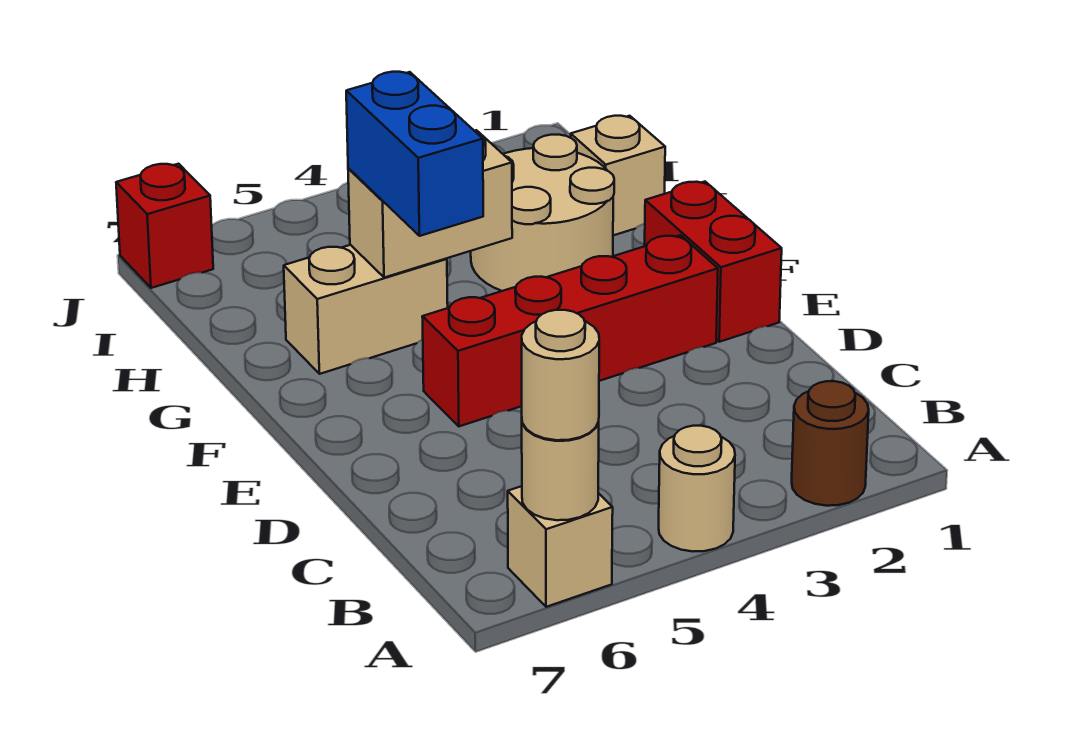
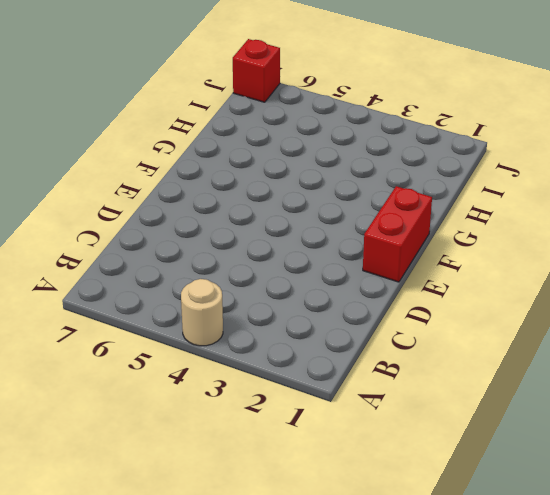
none -> brown round brick A2 level 1
none -> tan brick A6 level 1
none -> red brick E2:E5 level 1

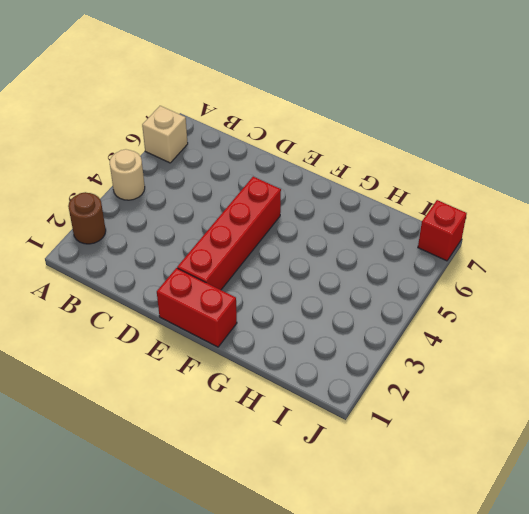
none -> tan round brick G2:H3 level 1
none -> tan brick G5:G6 level 1
none -> tan brick H1 level 1

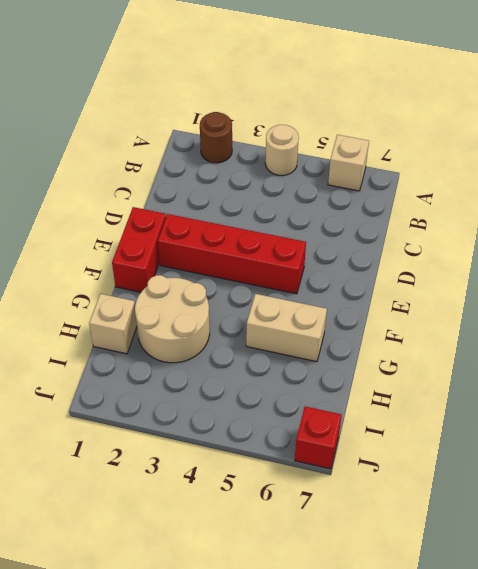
none -> tan round brick A6 level 2
none -> tan brick G4:G5 level 2
none -> tan round brick A6 level 3

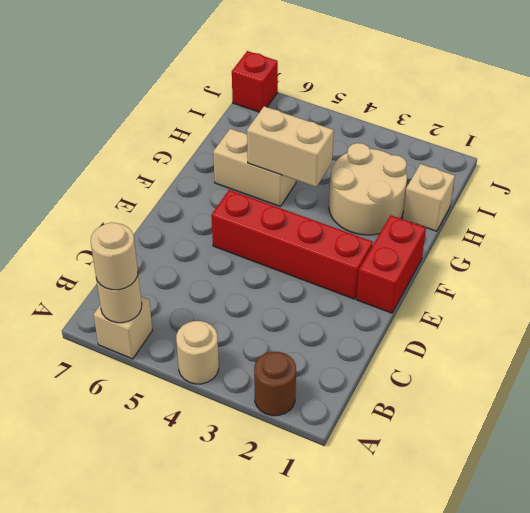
none -> blue brick F5:G5 level 3

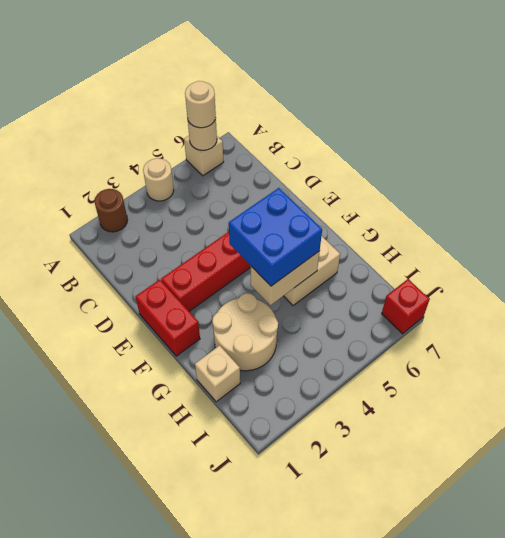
blue brick F4:G5 level 3 -> blue brick F5:G5 level 3

